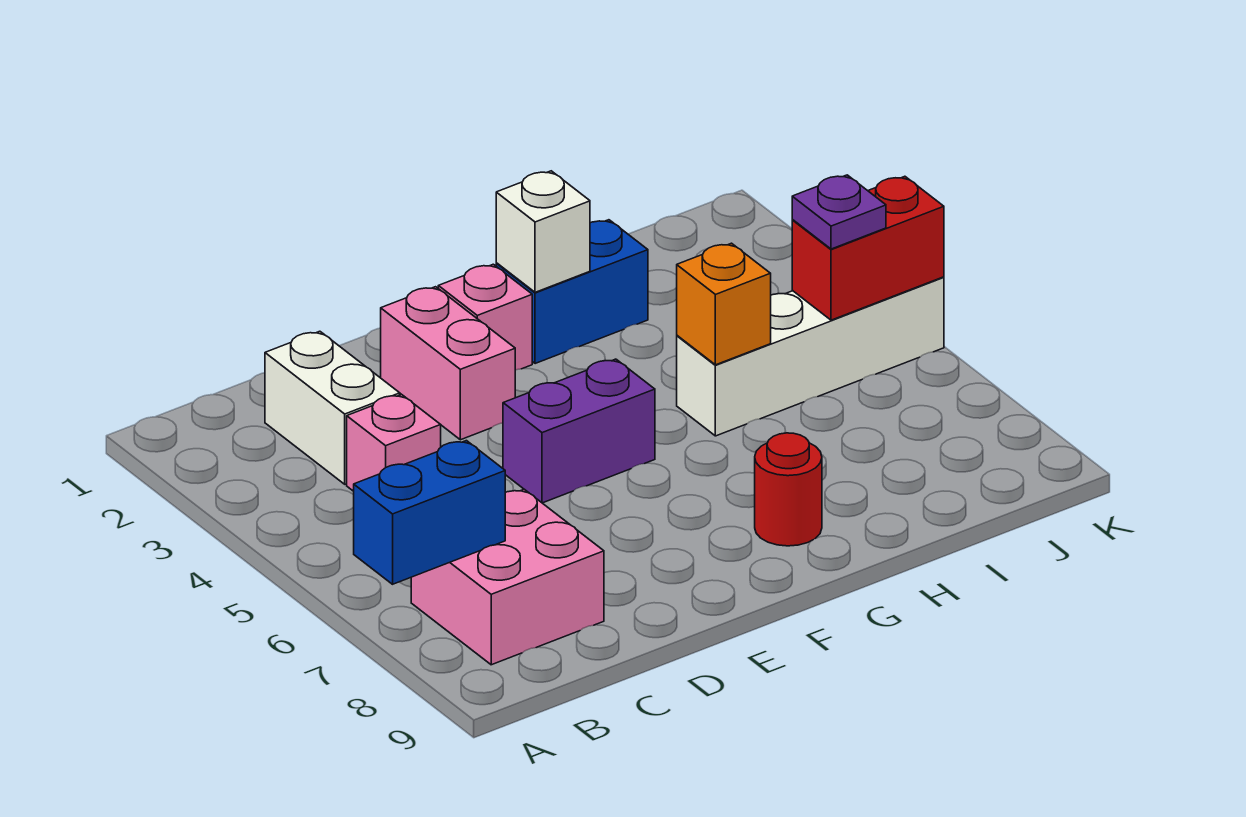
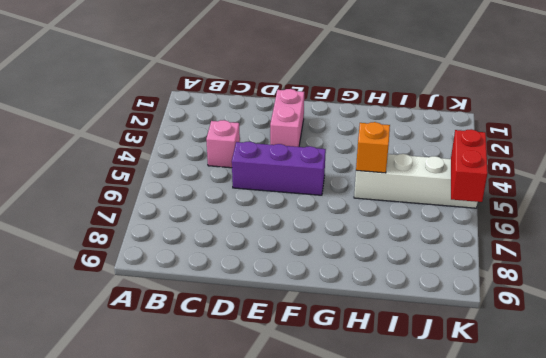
purple brick D5:F5 level 1 -> purple brick E5:F5 level 1
red brick K5:K6 level 2 -> red brick J5:K5 level 2
none -> pink brick B7:C8 level 1
none -> white brick C2:C3 level 1
none -> pink brick F2 level 1

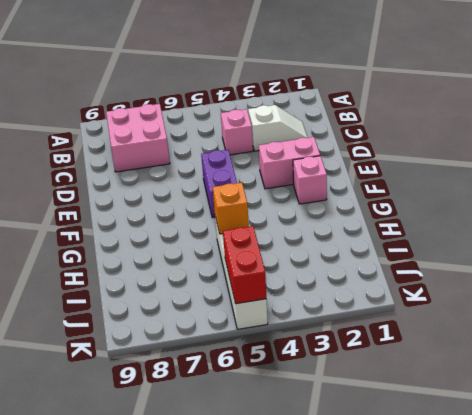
white slope C2:C3 level 1 top 3 -> white brick C2:C3 level 1
none -> blue brick G2:H2 level 1
none -> red round brick G8 level 1
none -> blue brick A7:B7 level 2

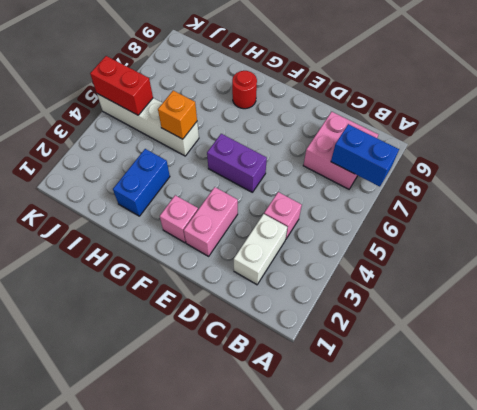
blue brick H2:H3 level 1 -> blue brick G2:H2 level 1
none -> white brick G2 level 2
none -> purple plate J5 level 3

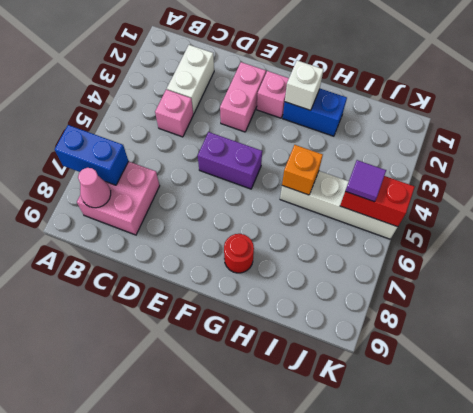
pink cone B8 level 2 -> none
purple tile J5 level 3 -> purple plate J5 level 3

